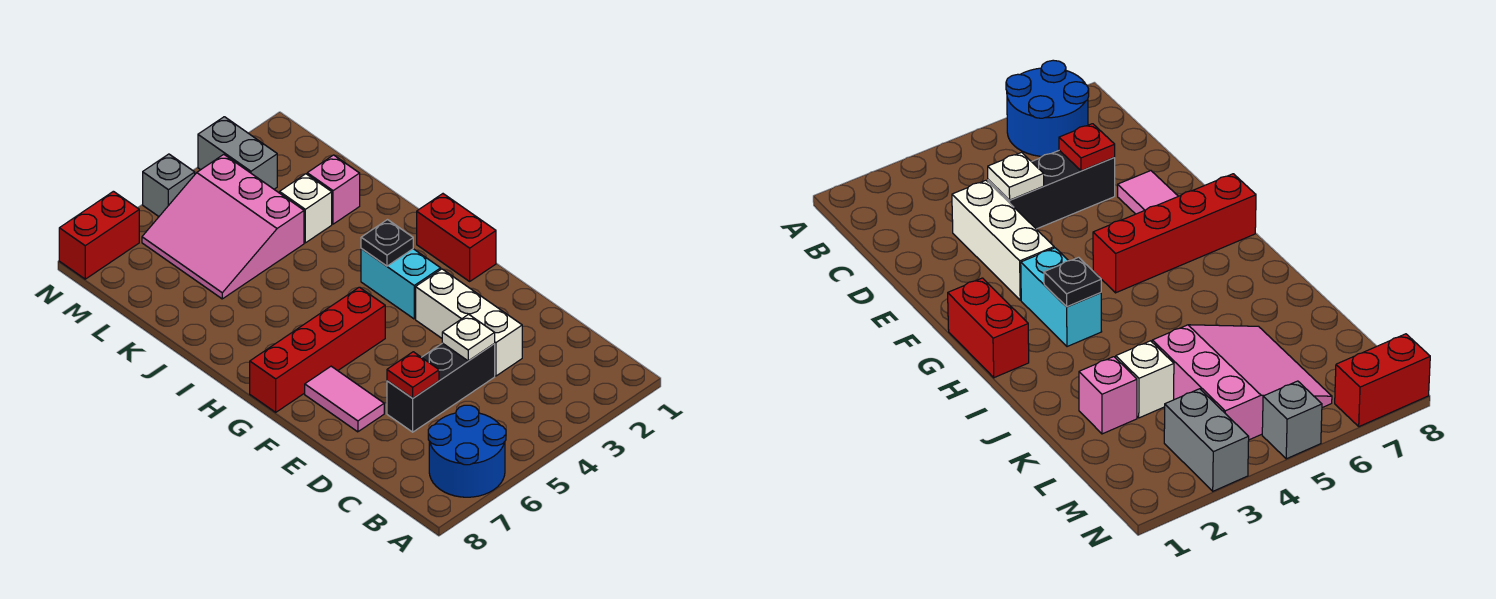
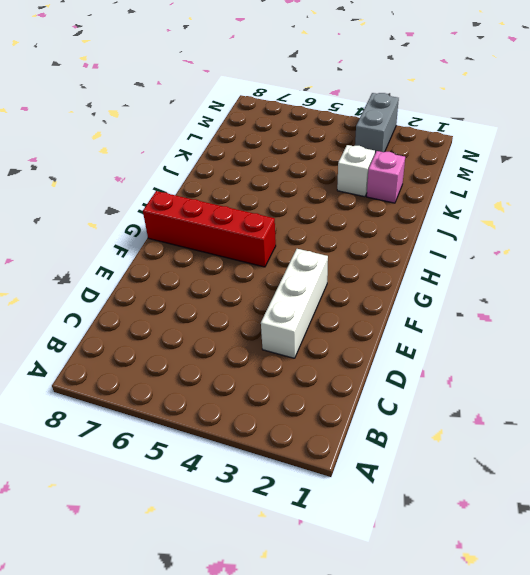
none -> blue round brick A6:B7 level 1
none -> black brick D4:D6 level 1
none -> pink tile E7:F7 level 1

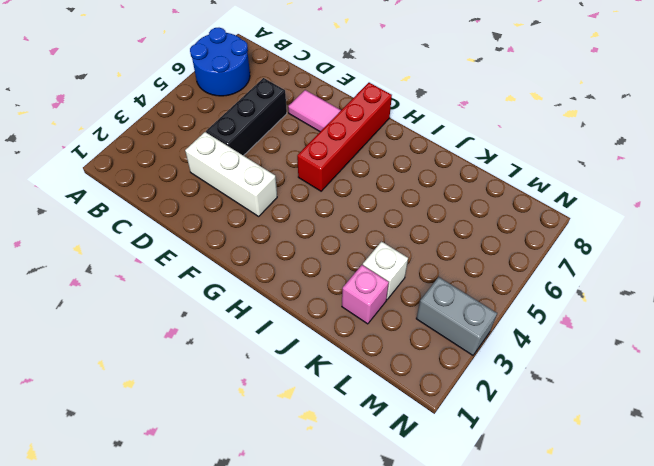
none -> red brick G1:H1 level 1
none -> cyan brick G3:H3 level 1
none -> pink slope K4:M6 level 1 top 4

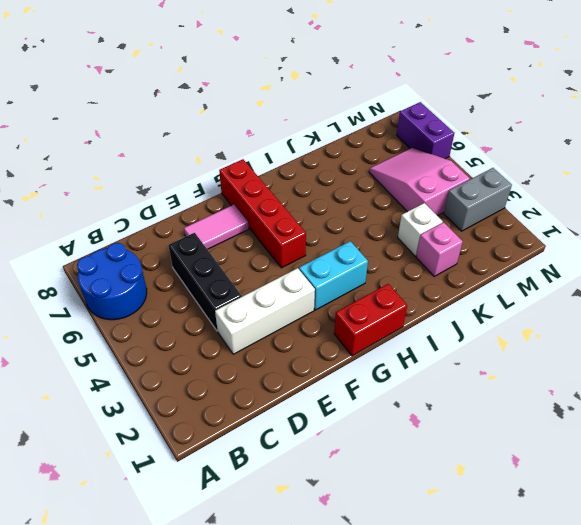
pink slope L4:M6 level 1 top 4 -> pink slope K4:M6 level 1 top 4
purple brick N6:N7 level 1 -> red brick N7:N8 level 1
none -> grey brick N5 level 1
none -> white plate D4 level 2
none -> red plate D6 level 2

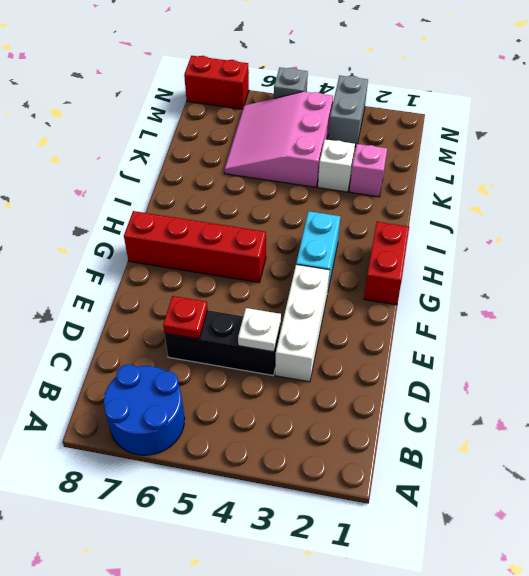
none -> pink tile E7:F7 level 1
none -> black plate H3 level 2

